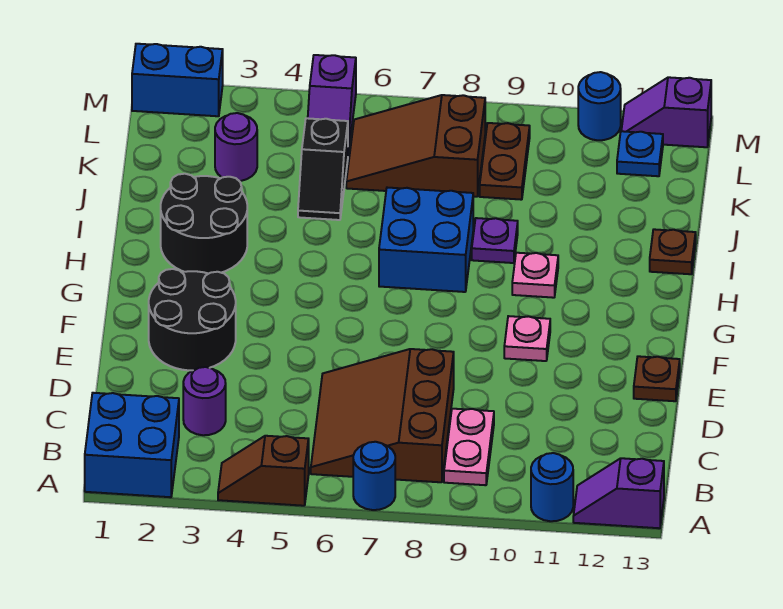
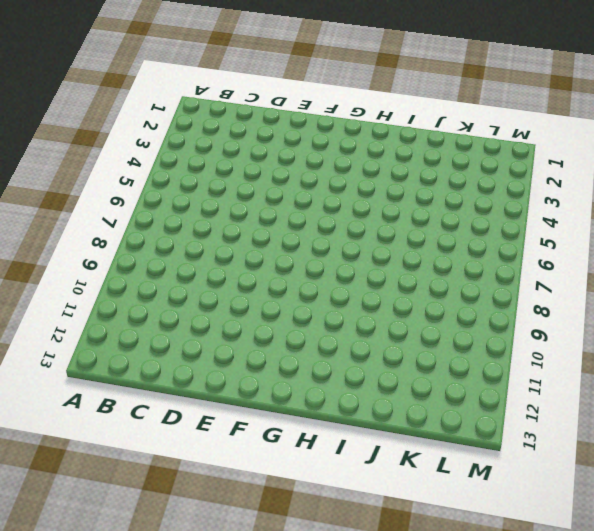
none -> blue brick A1:B2 level 1
none -> brown slope A4:A5 level 1 top 5
none -> blue round brick A7 level 1

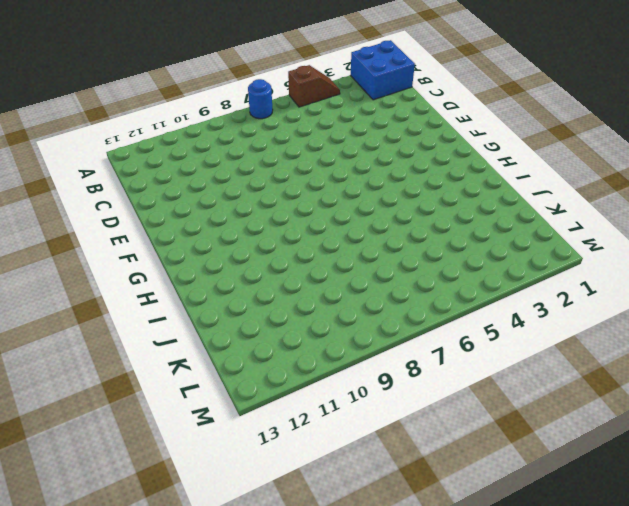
none -> blue round brick A11 level 1
none -> purple slope A12:A13 level 1 top 13
none -> brown slope B6:D8 level 1 top 8

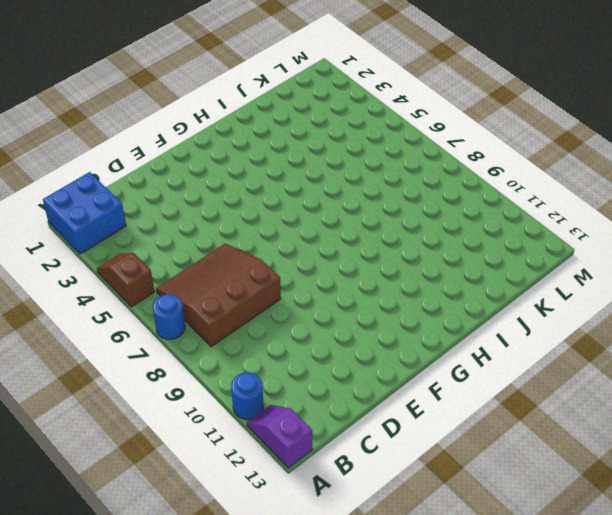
none -> pink plate B9:C9 level 1
none -> purple round brick C3 level 1
none -> black round brick E2:F3 level 1

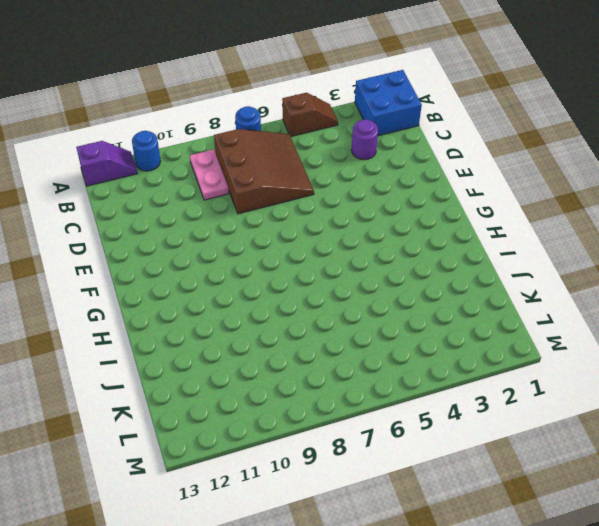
none -> black round brick E2:F3 level 1
none -> brown plate E13 level 1
none -> pink plate F10 level 1

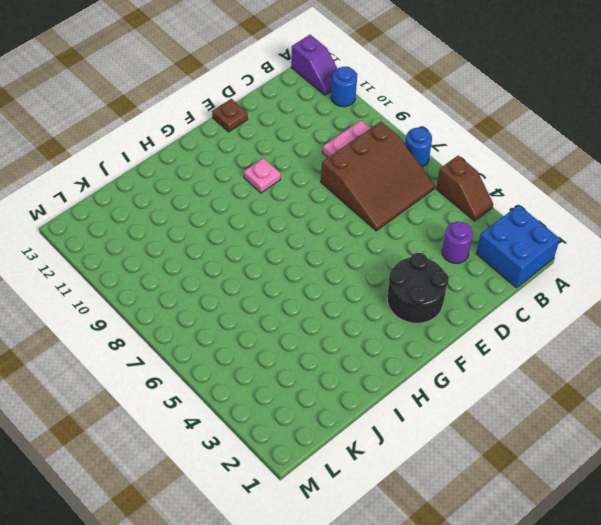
none -> black round brick H2:I3 level 1
none -> blue brick H7:I8 level 1
none -> pink plate H10 level 1

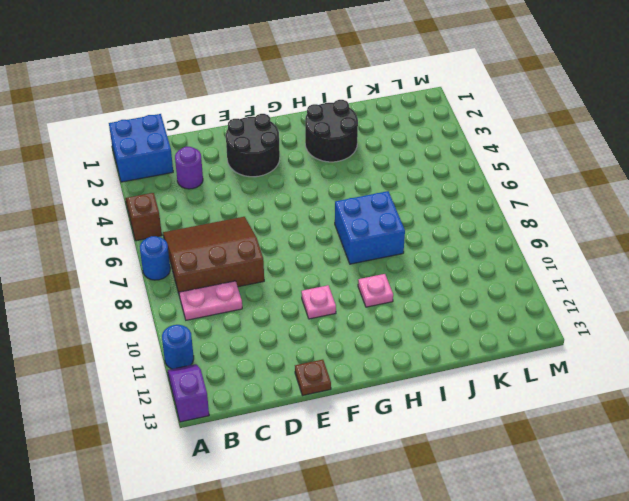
none -> purple plate I9 level 1
none -> brown plate I13 level 1
none -> black slope J5:K5 level 1 top K

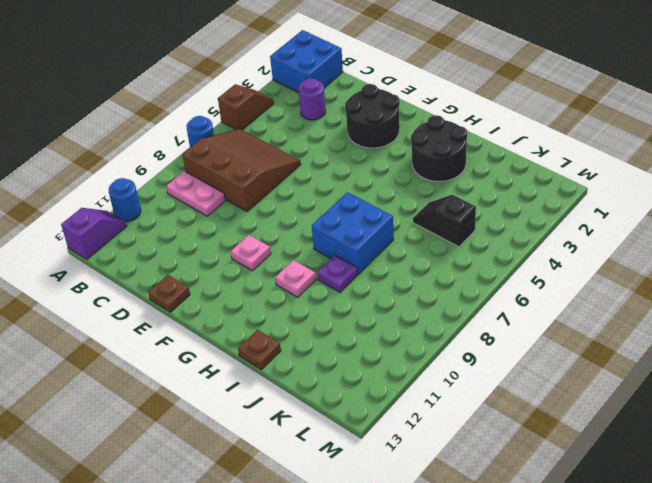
none -> purple round brick K3 level 1
none -> brown slope K6:L8 level 1 top 8
none -> brown plate K9:L9 level 1

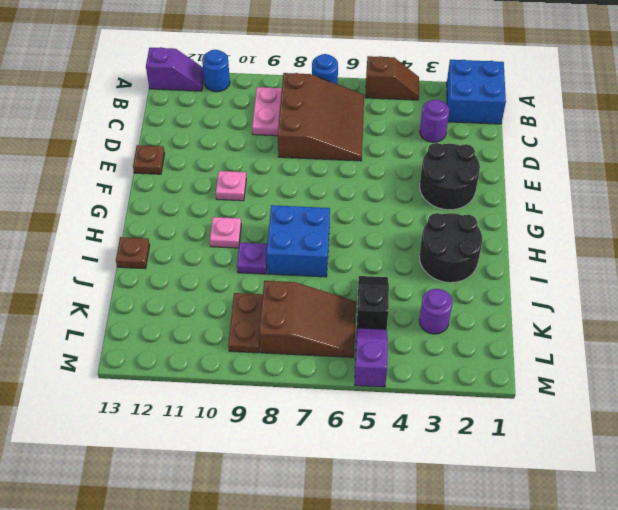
none -> blue plate L12 level 1
none -> blue brick M1:M2 level 1
none -> blue round brick M11 level 1

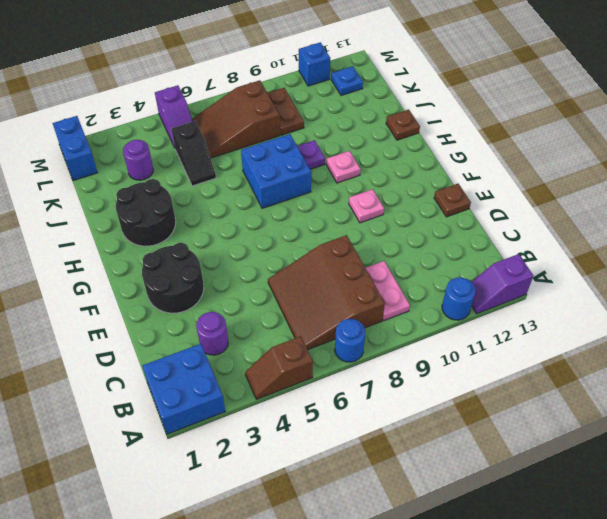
blue brick L1:M1 level 1 -> blue brick M1:M2 level 1
blue brick M11 level 1 -> blue round brick M11 level 1
none -> purple slope M12:M13 level 1 top 13

